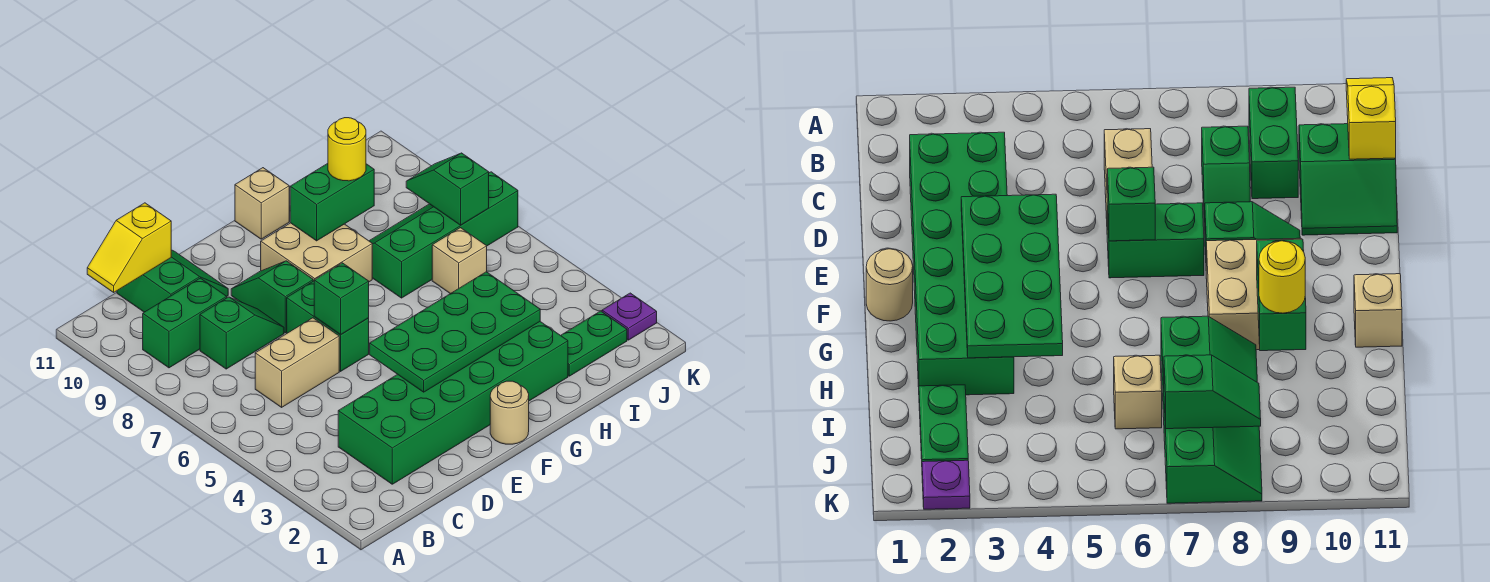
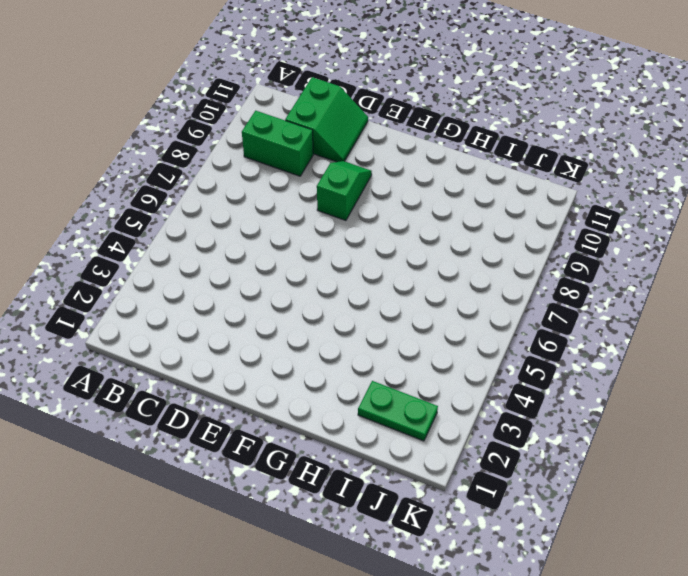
none -> green brick C2:H3 level 1
none -> tan brick C6:D6 level 1
none -> green slope C8:D8 level 1 top C

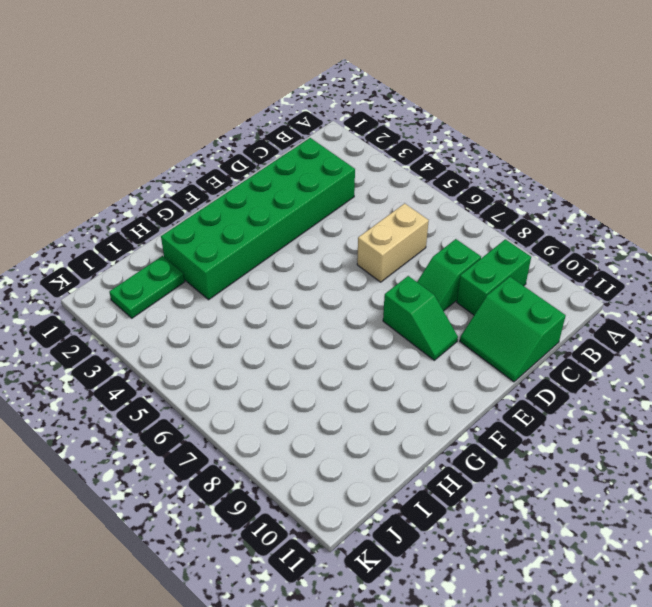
none -> green brick E6:E7 level 1
none -> tan round brick F1 level 1
none -> tan brick F8:G9 level 1

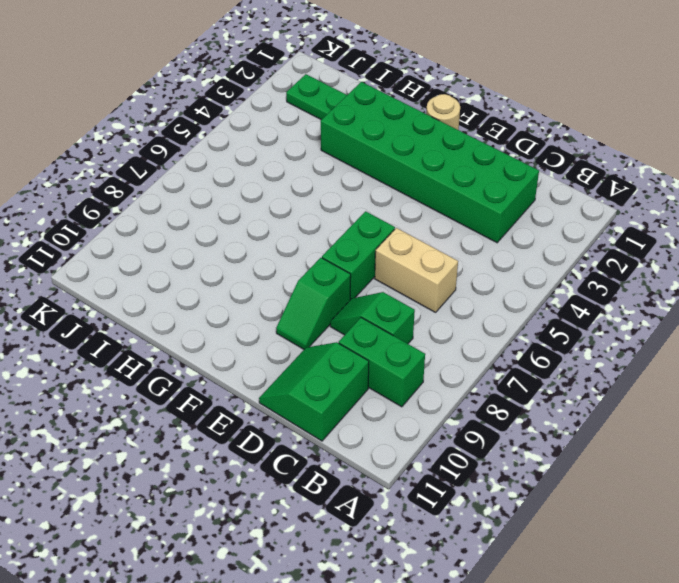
none -> tan brick F8:G9 level 1
none -> tan brick G11 level 1
none -> green slope H7:K8 level 1 top 7

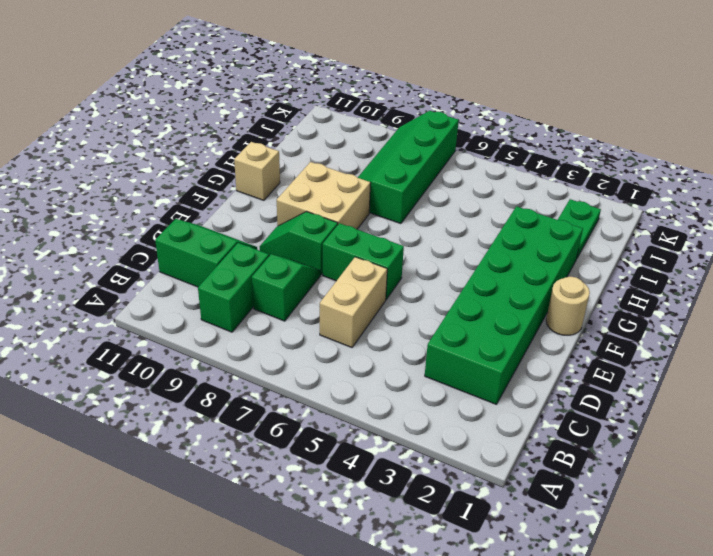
none -> tan brick I6 level 1
none -> purple plate K2 level 1
none -> yellow slope B11:C11 level 2 top C

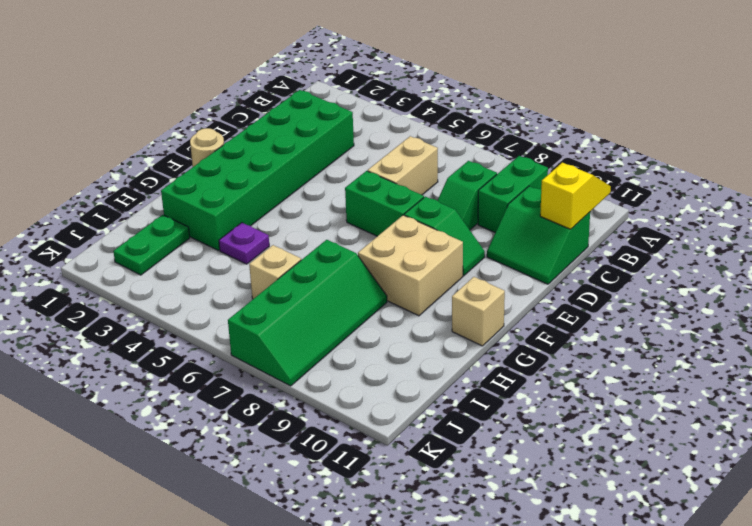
purple plate H4 level 1 -> purple plate K2 level 1
none -> green plate E3:H4 level 2
none -> green brick E6 level 2
none -> green brick G9:H9 level 2

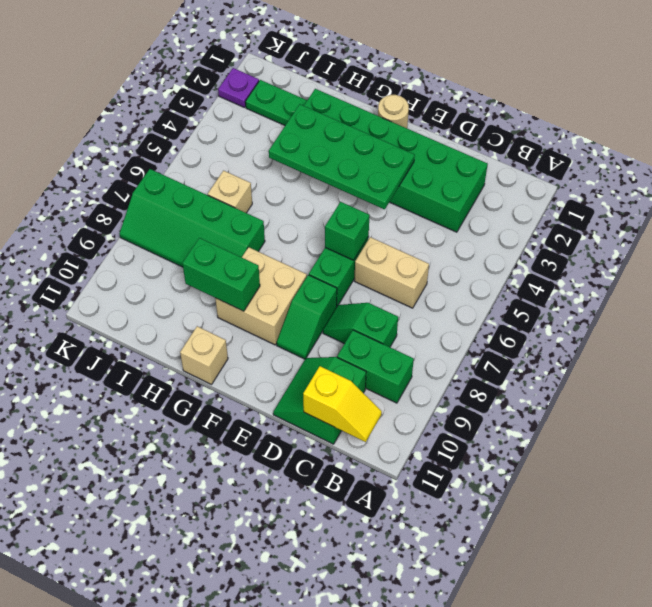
none -> green slope J7:J8 level 2 top 7
none -> yellow round brick H9 level 3

